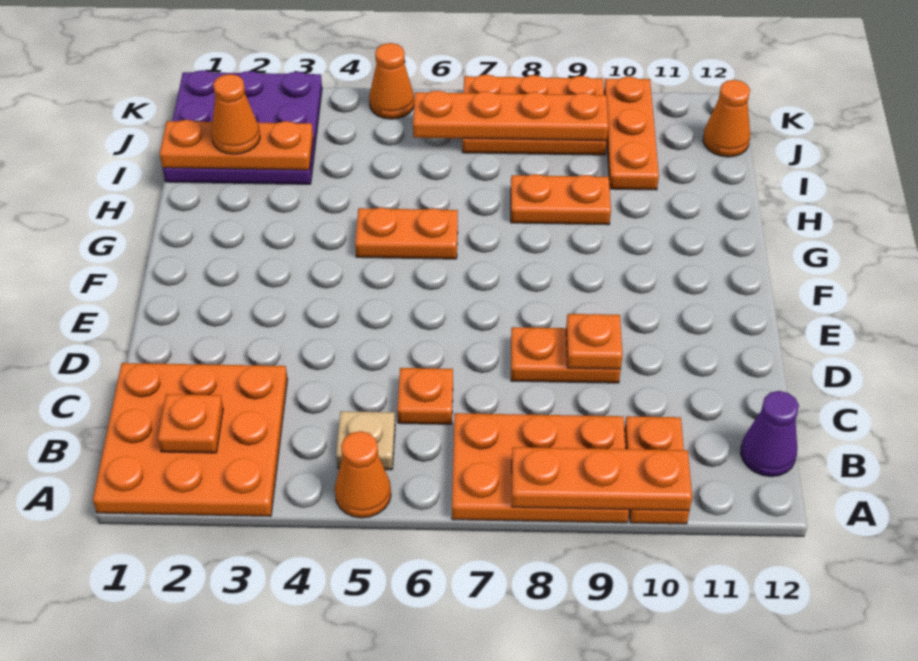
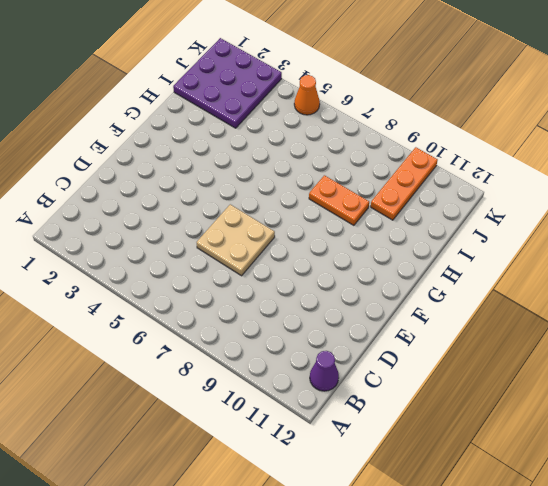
tan plate D6:E7 level 1 -> none
none -> orange plate A1:C3 level 1
none -> orange cone A5 level 1
none -> orange plate A7:B9 level 1

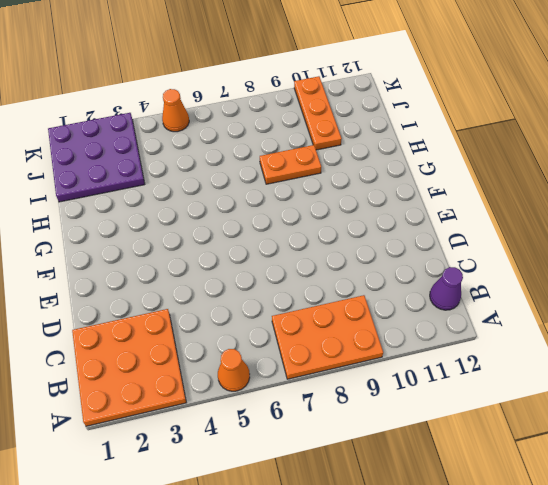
none -> orange plate A10:B10 level 1
none -> tan plate B5 level 1
none -> orange plate C6 level 1

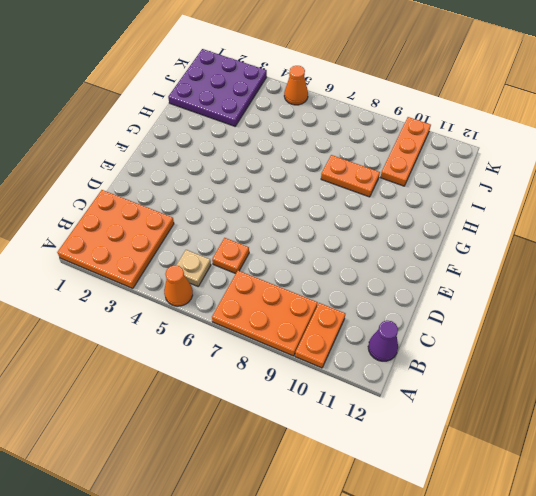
none -> orange plate D8:D9 level 1
none -> orange plate G5:G6 level 1
none -> orange plate J7:K9 level 1

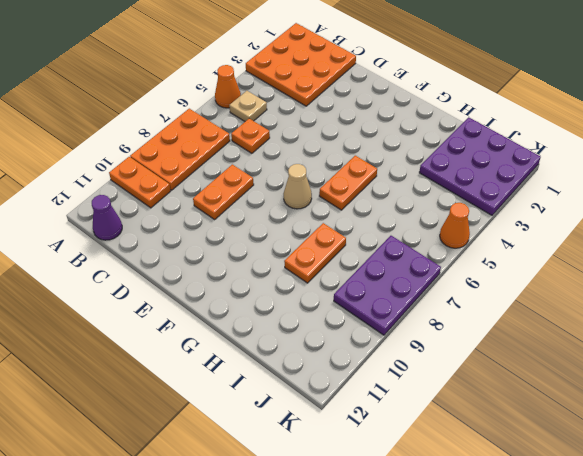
tan cone F7 level 1 -> none
purple plate J7:K9 level 1 -> orange plate J7:K9 level 1
none -> orange plate I10:K10 level 1
none -> orange cone J12 level 1
none -> orange plate A8:A10 level 2

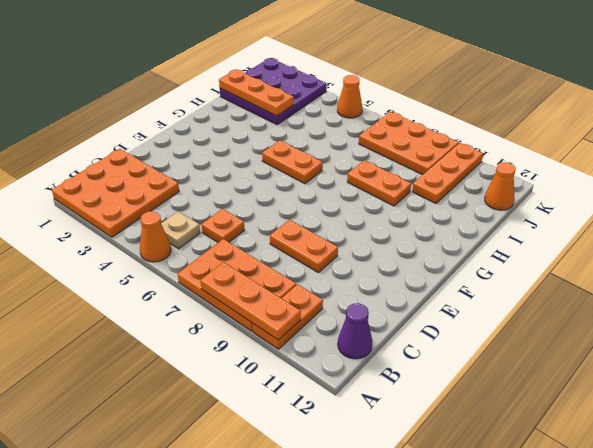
none -> orange plate B2 level 2
none -> orange plate D9 level 2
none -> orange plate J6:J9 level 2

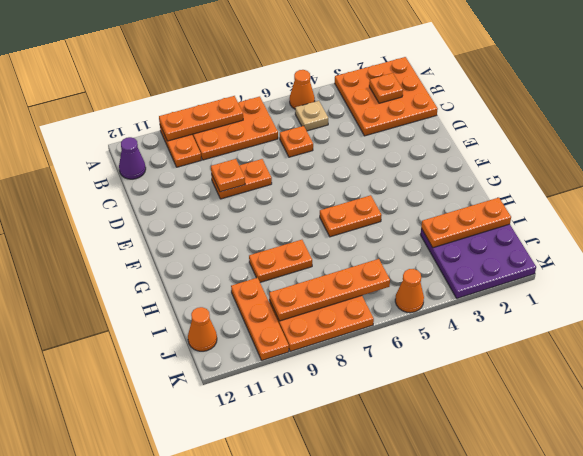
none -> orange cone I2 level 3

